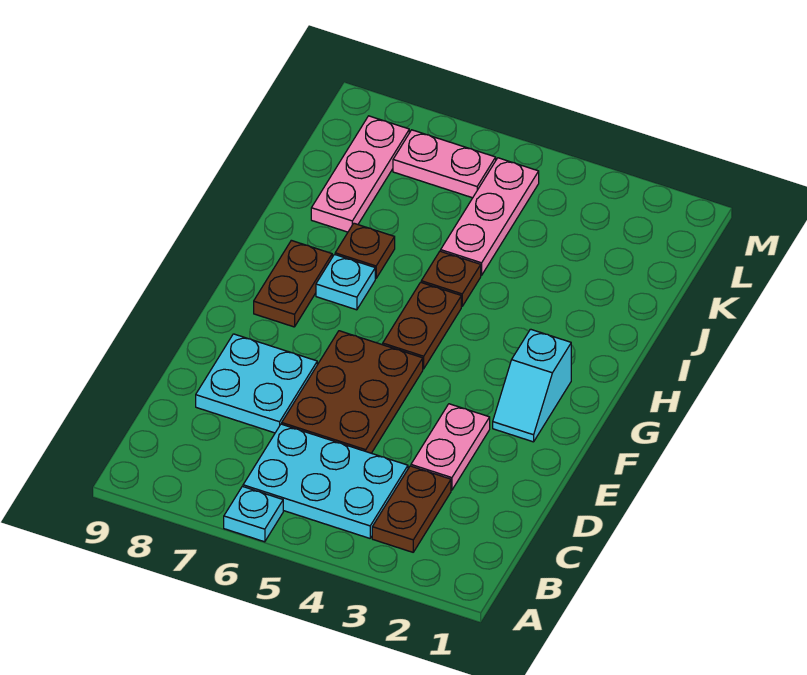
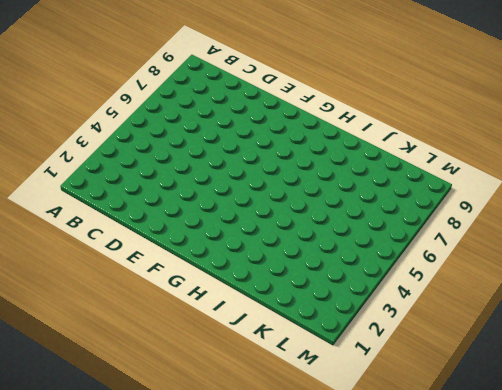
none -> cyan plate A6 level 1
none -> brown plate B3:C3 level 1
none -> cyan plate B4:C6 level 1

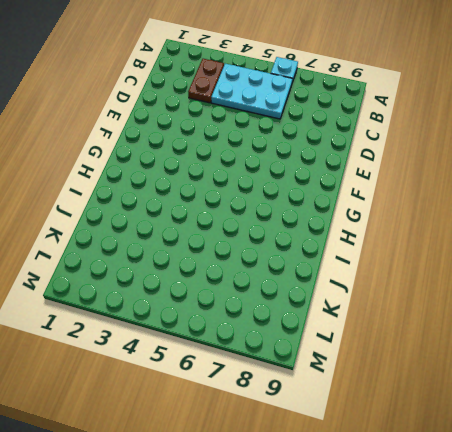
none -> pink plate D3:E3 level 1
none -> brown plate D5:F6 level 1
none -> cyan plate D7:E8 level 1

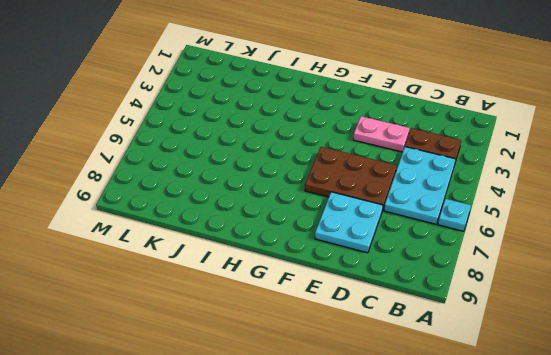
none -> cyan slope F2:G2 level 1 top G
none -> brown plate G5:H5 level 1
none -> brown plate G8:H8 level 1

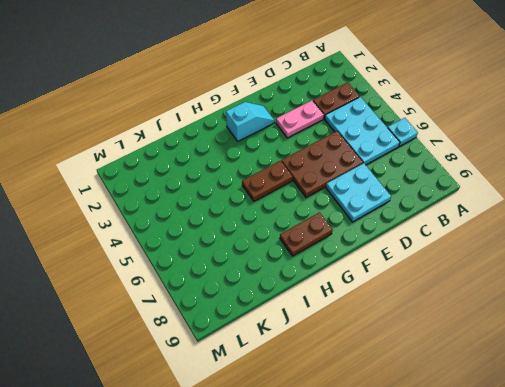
none -> cyan plate H7 level 1
none -> brown plate I5 level 1
none -> brown plate I7 level 1

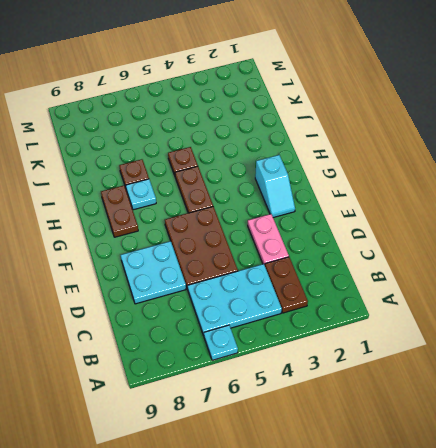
none -> pink plate J5:L5 level 1
none -> pink plate J8:L8 level 1
none -> pink plate L6:L7 level 1

